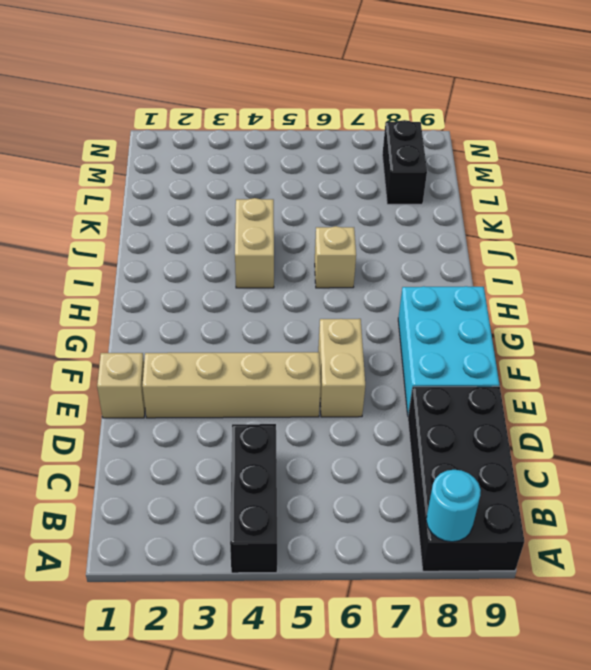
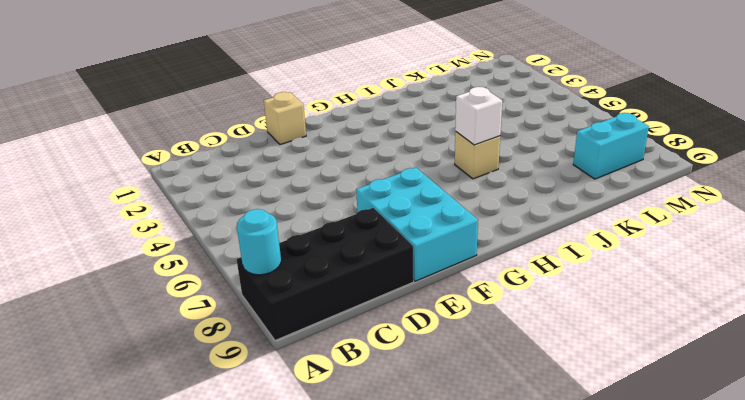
cyan brick E7:F9 level 1 -> cyan brick E8:G9 level 1
white brick I6 level 2 -> none
cyan brick L8:M8 level 1 -> black brick L8:M8 level 1
none -> black brick A4:C4 level 1
none -> tan brick E2:E5 level 1

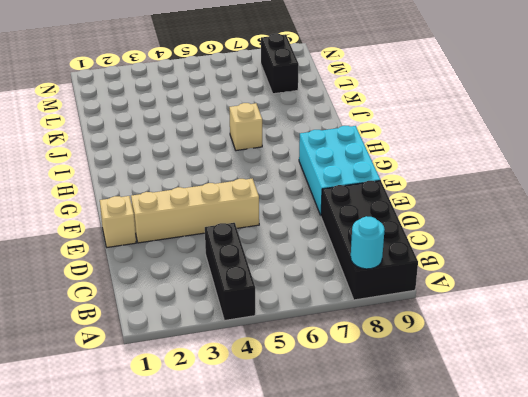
none -> tan brick E6:F6 level 1
none -> tan brick I4:J4 level 1

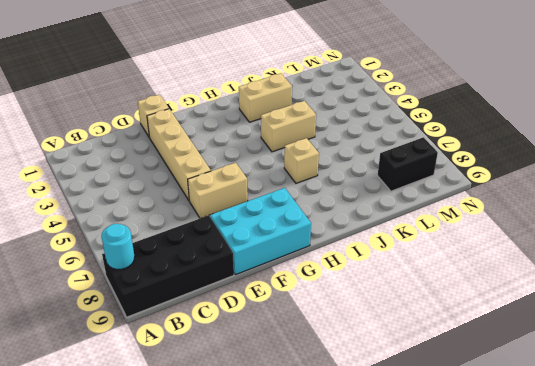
tan brick I2:J2 level 1 -> none
none -> black brick A4:C4 level 1

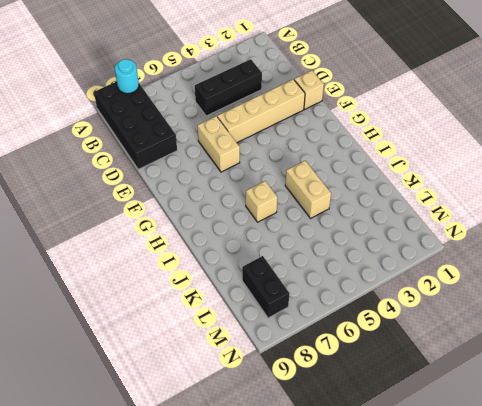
black brick C3:C5 level 1 -> black brick A4:C4 level 1
none -> cyan brick E8:G9 level 1

